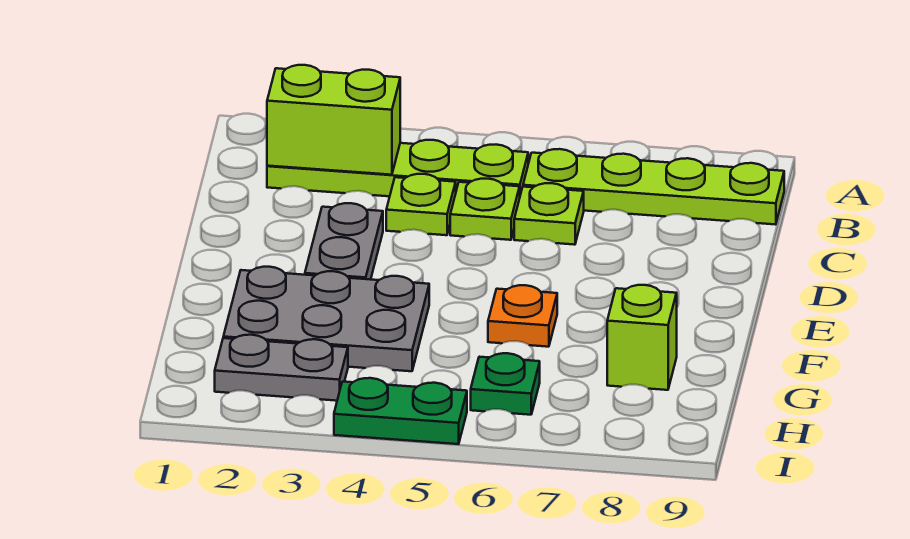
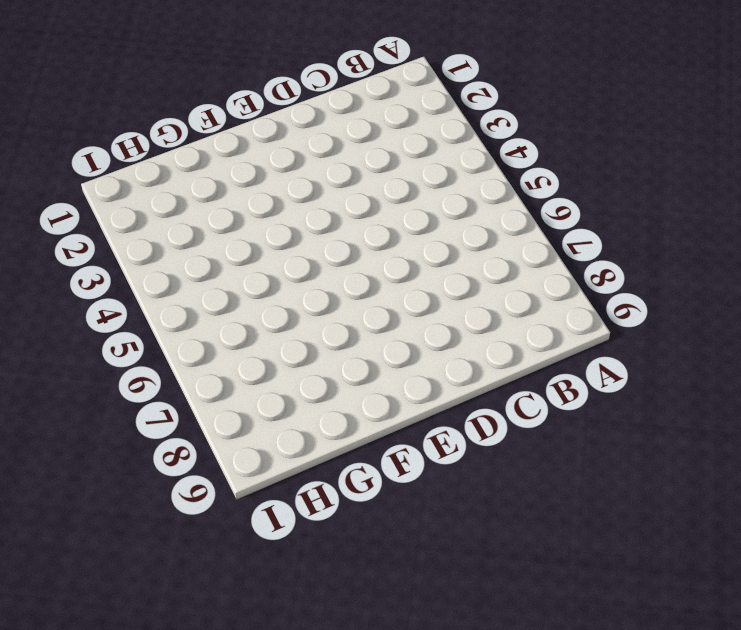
none -> lime plate B2:B5 level 1
none -> lime plate B6:B9 level 1
none -> lime plate C4 level 1

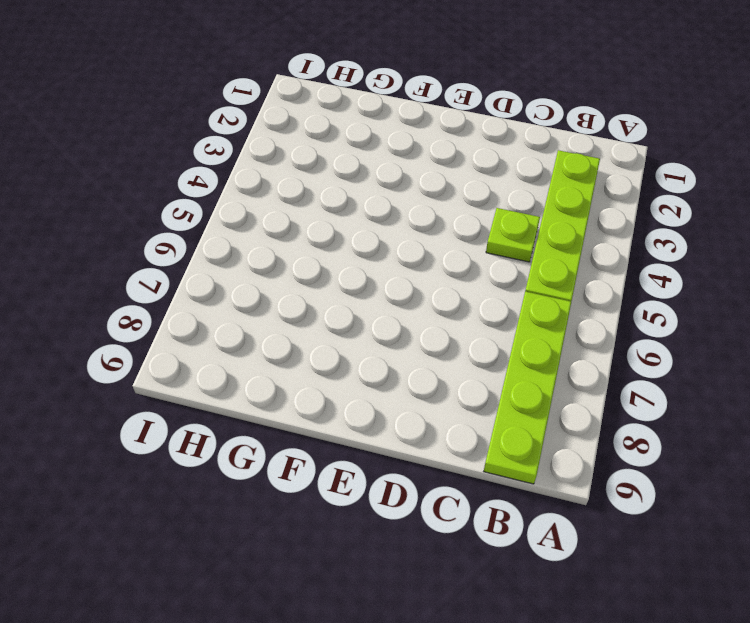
none -> lime plate C5 level 1
none -> lime plate C6 level 1
none -> grey plate D3:E3 level 1

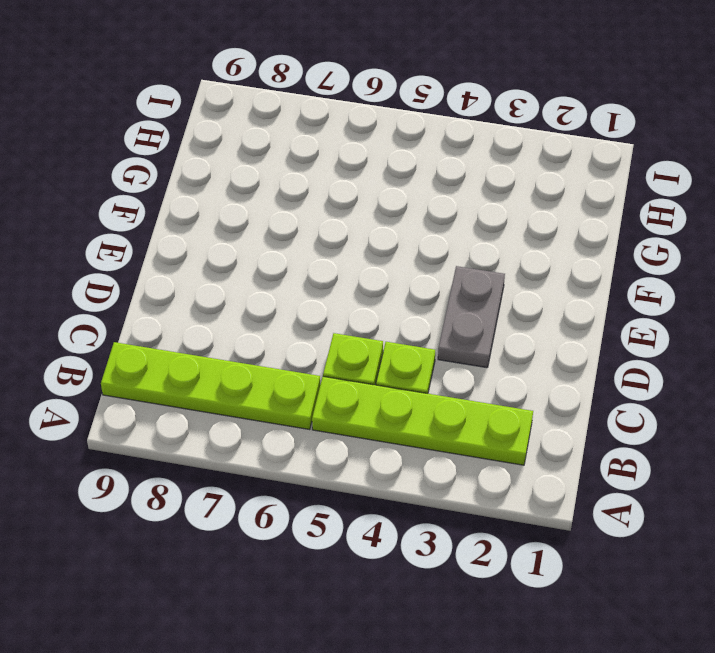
none -> lime plate C6 level 1
none -> grey plate F2:G4 level 1
none -> orange plate F6 level 1

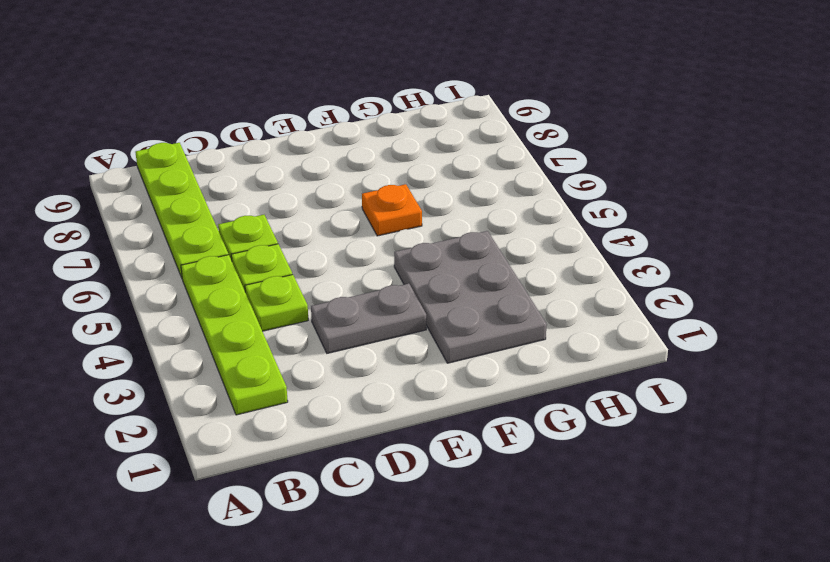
none -> lime brick G8 level 1
none -> grey plate H2:H3 level 1
none -> green plate H6 level 1

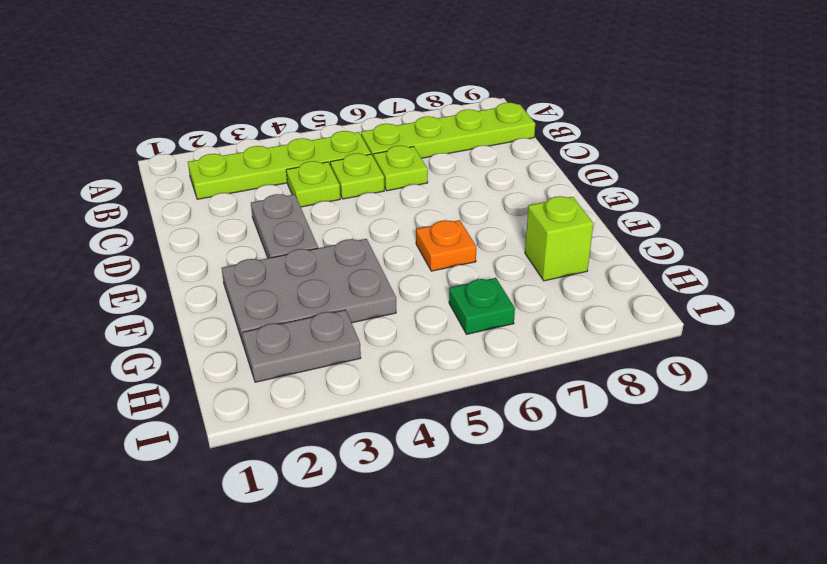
none -> green plate I4:I5 level 1
none -> lime brick B2:B3 level 2

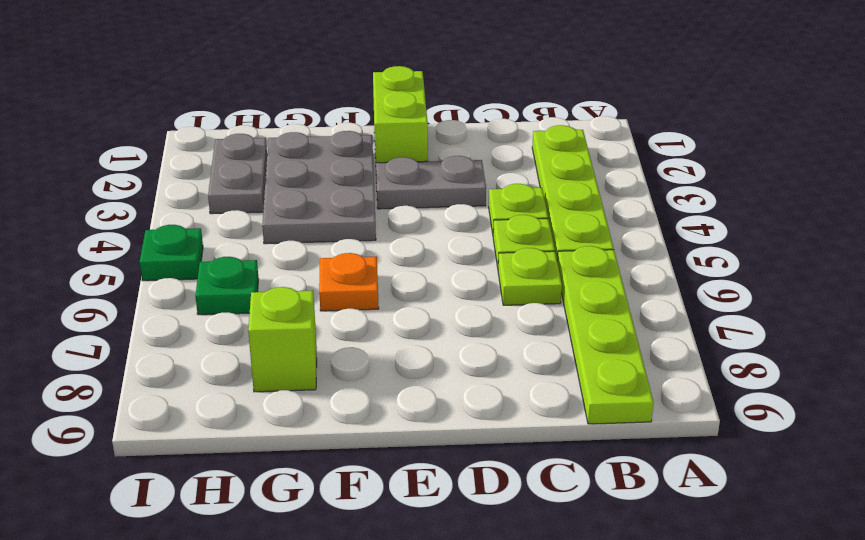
lime brick E1:E2 level 1 -> lime brick B2:B3 level 2
green plate I5 level 1 -> green plate I4:I5 level 1

